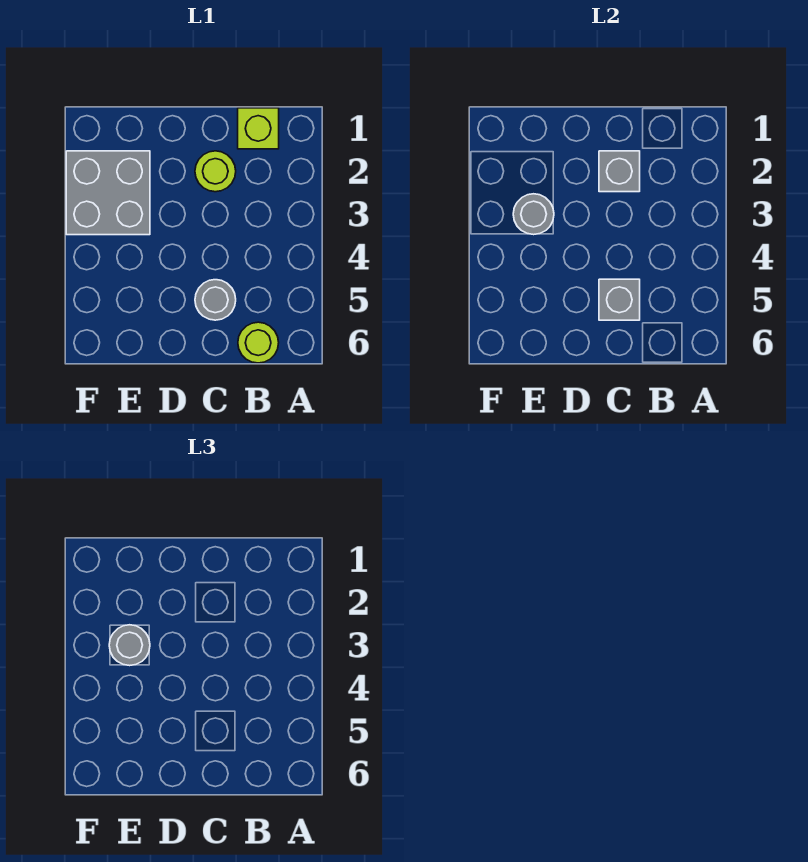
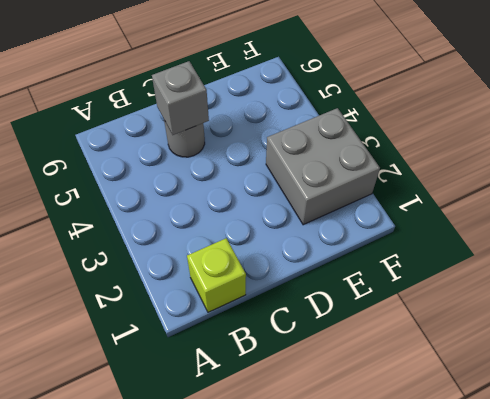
none -> lime round brick B6 level 1
none -> lime round brick C2 level 1

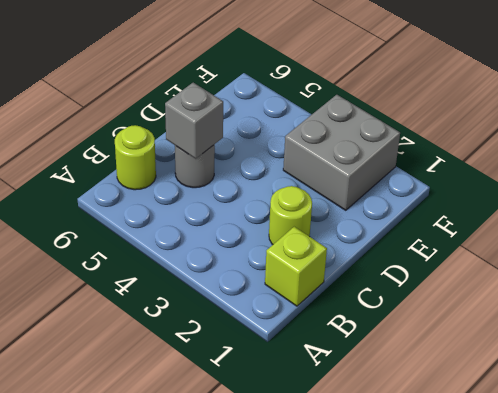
none -> grey brick C2 level 2
none -> grey round brick E3 level 2

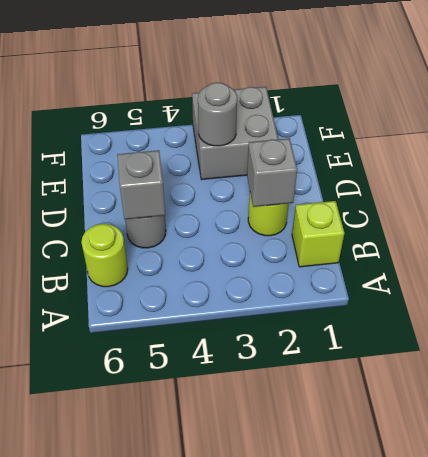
none -> grey round brick E3 level 3

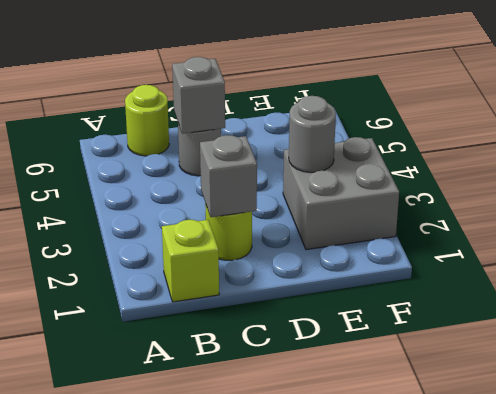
none -> grey round brick E3 level 3

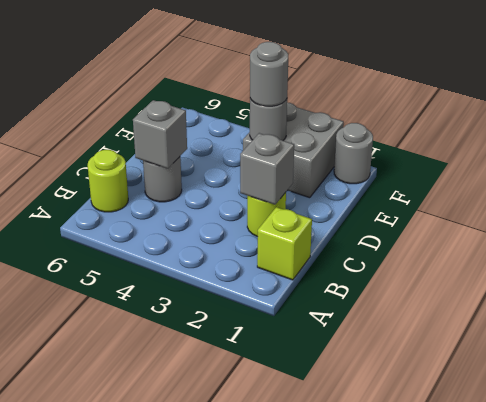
grey round brick F1 level 1 -> none

